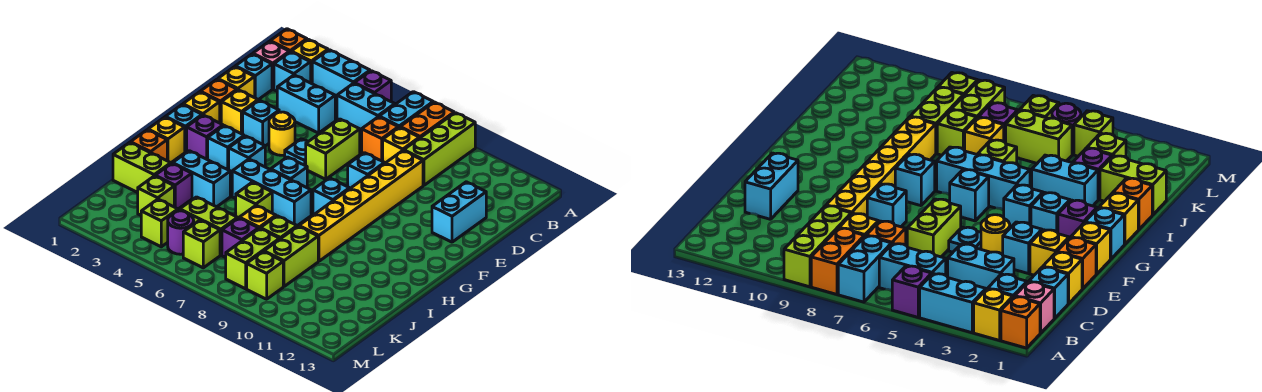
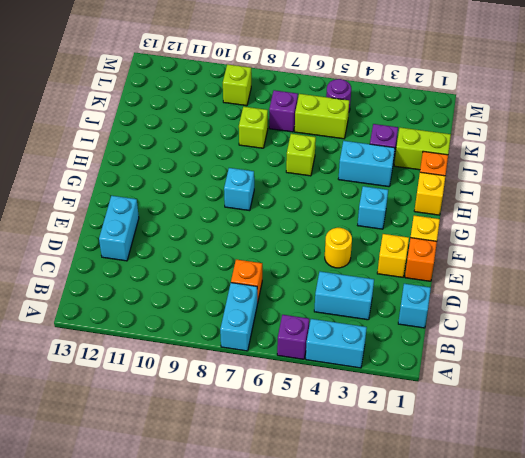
none -> orange brick A1 level 1
none -> yellow brick A2 level 1
none -> orange brick A8:B8 level 1
none -> lime brick A9:C9 level 1

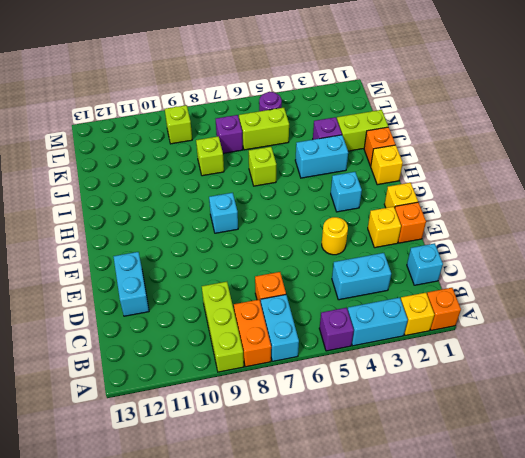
none -> pink brick B1 level 1
none -> cyan brick B2 level 1
none -> cyan brick B5:B6 level 1
none -> yellow brick C8 level 1

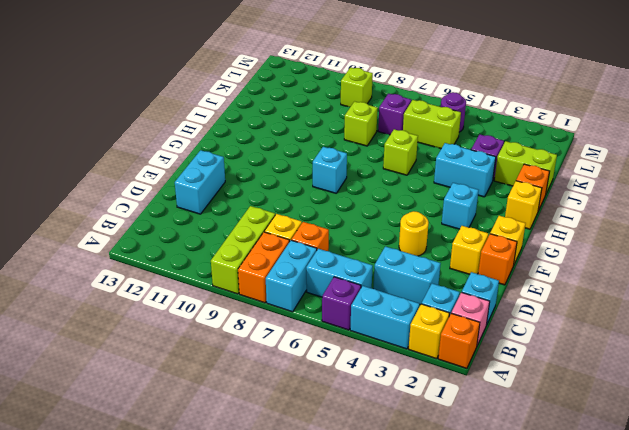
none -> yellow brick D1 level 1
none -> lime brick D6:E6 level 1
none -> yellow brick D9:I9 level 1
none -> cyan brick E3 level 1

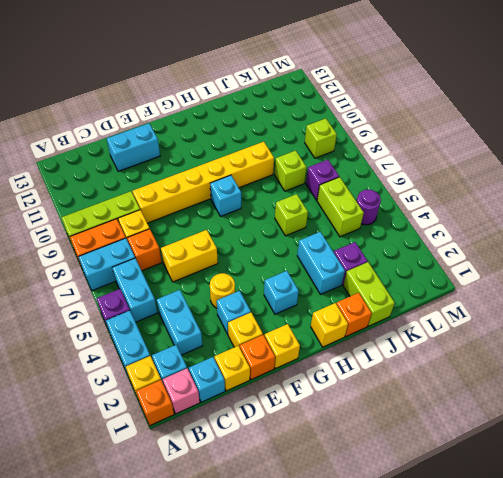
yellow brick D6:E6 level 1 -> lime brick D6:E6 level 1
none -> cyan plate E5 level 1
none -> cyan brick E8 level 1
none -> cyan brick G1 level 1
none -> purple brick G2 level 1

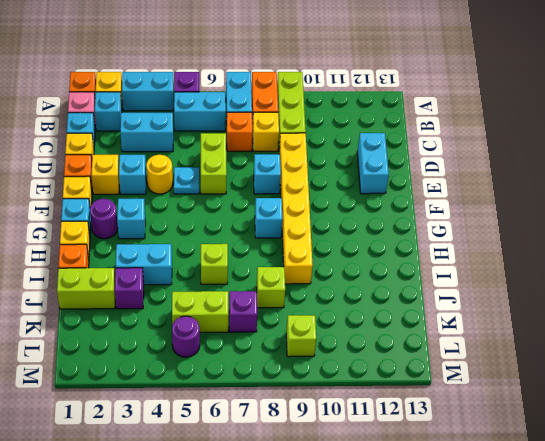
purple round brick G2 level 1 -> purple brick G2 level 1
none -> cyan brick G4 level 1
none -> cyan brick G6 level 1
none -> cyan brick H5:H7 level 1
none -> yellow brick J7 level 1

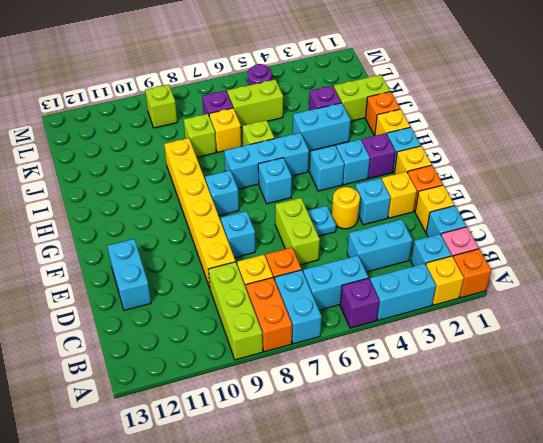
none -> lime brick J9:K9 level 1
none -> lime brick K3 level 1
none -> lime brick K8:L8 level 1
none -> lime brick L4 level 1

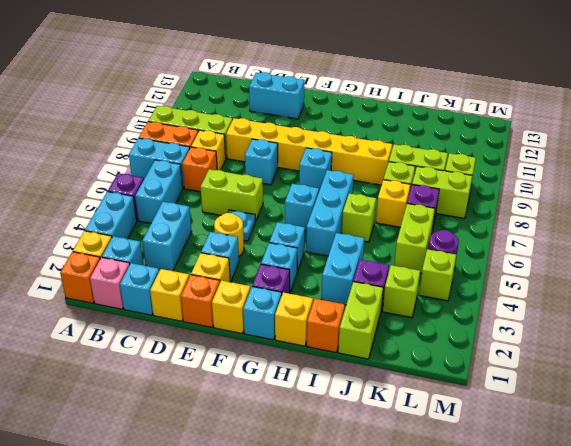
none -> lime brick L6 level 1

